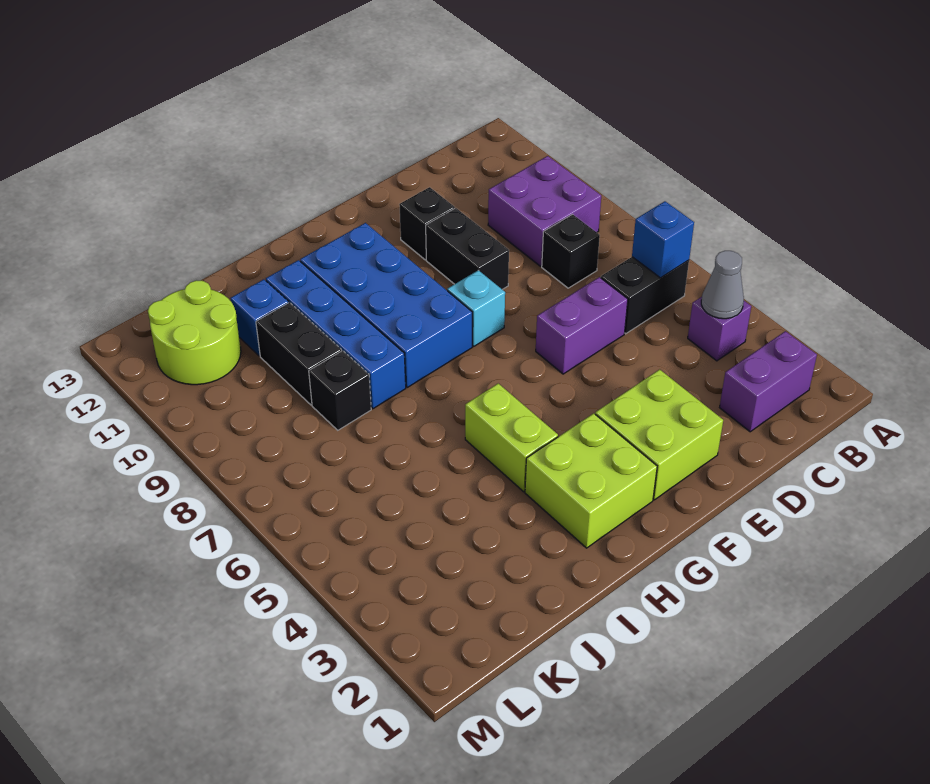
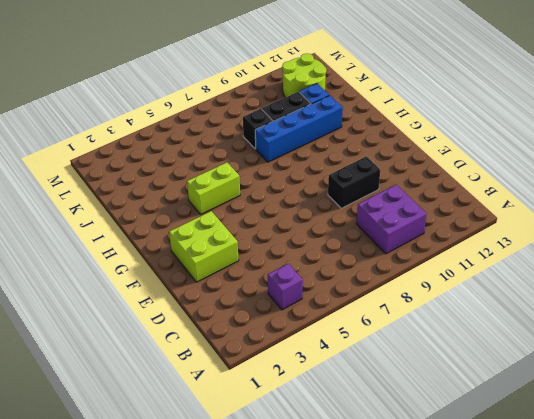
none -> purple brick B2:C2 level 1
none -> black brick B6:C6 level 1
none -> black brick C8 level 1

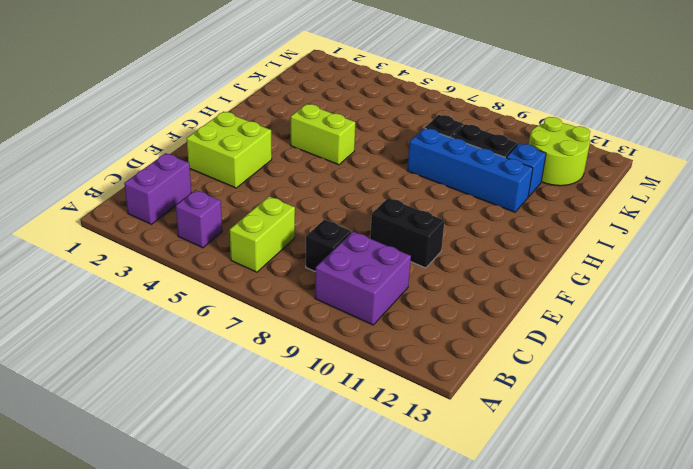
lime brick B6:C6 level 1 -> black brick B6:C6 level 1
none -> purple brick D6:E6 level 1
none -> black brick E11 level 1
none -> cyan brick F8 level 1

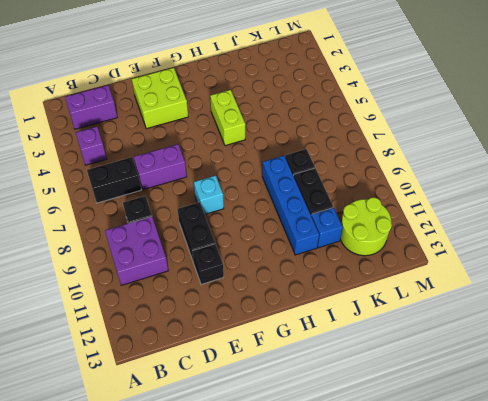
none -> lime brick G2:H3 level 1
none -> blue brick G8:H11 level 1
none -> grey cone B4 level 2

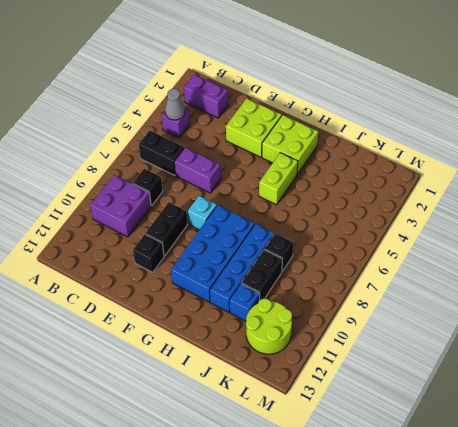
none -> blue brick B6 level 2

